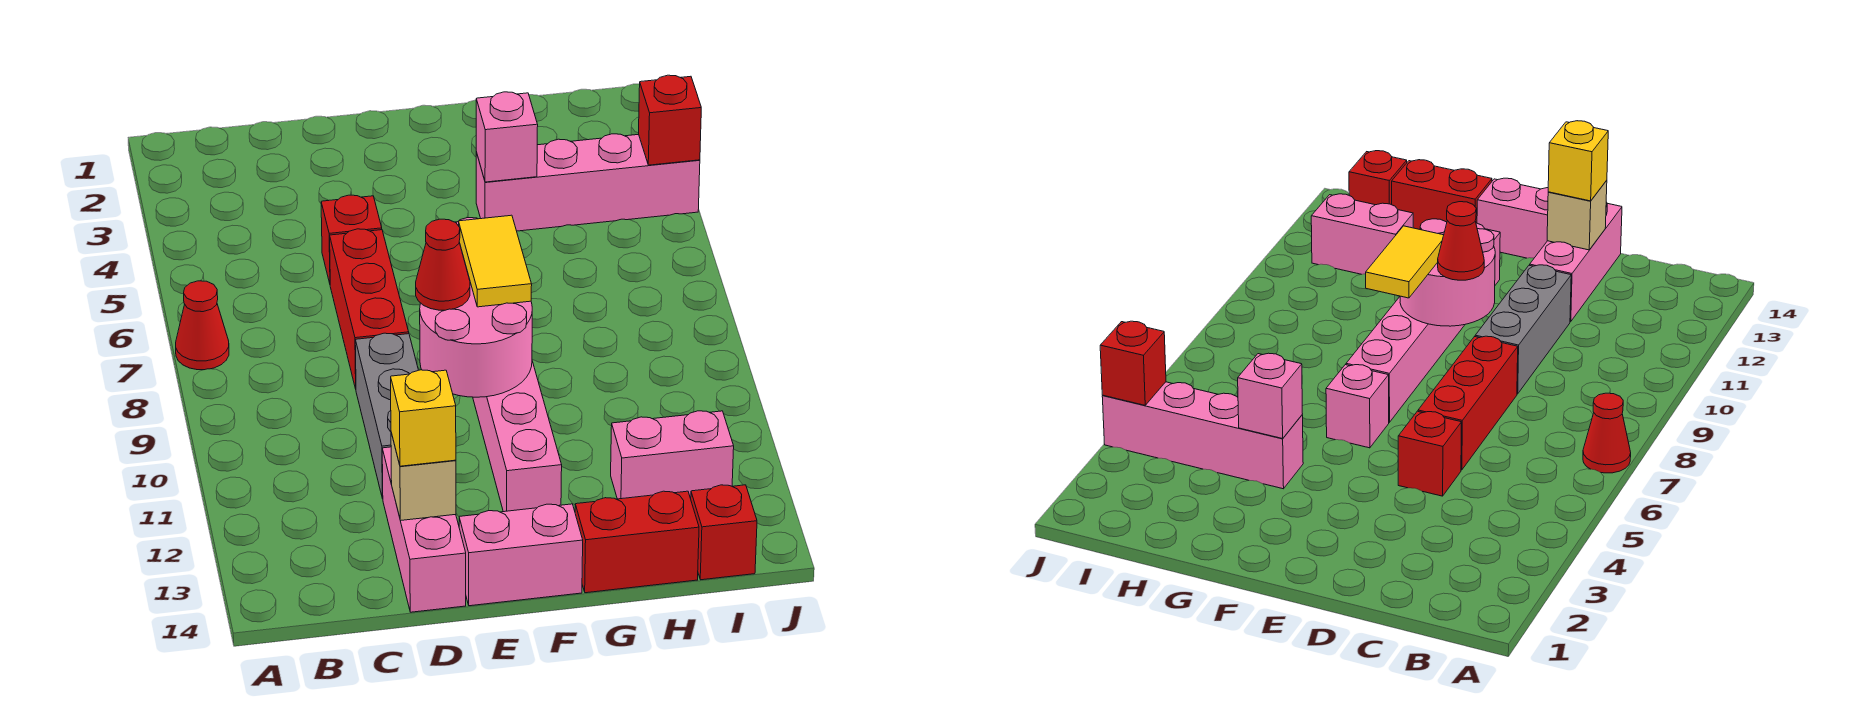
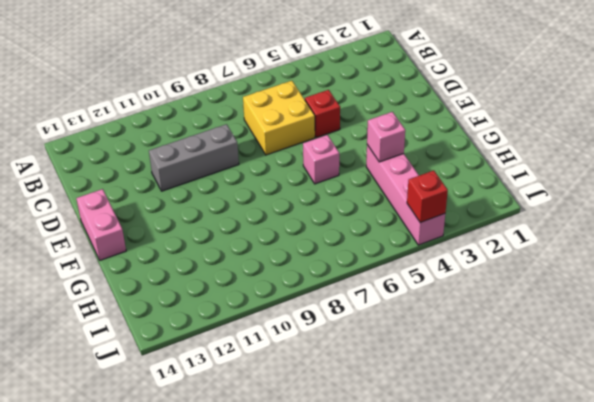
yellow brick C6:D7 level 1 -> red brick D6:D8 level 1
none -> red cone A7 level 1
none -> pink brick D12:D14 level 1
none -> pink brick F7:F12 level 1

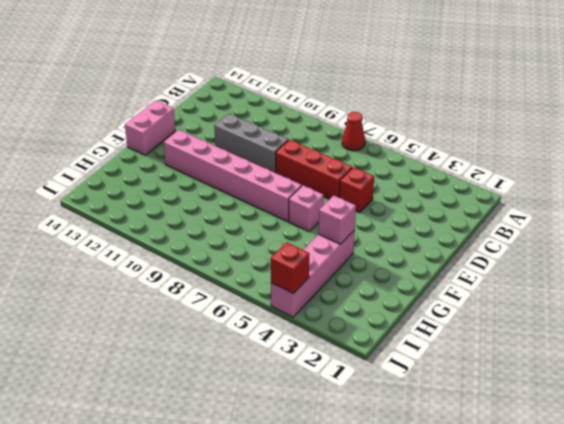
none -> pink brick D12:D14 level 1
none -> red brick G14:H14 level 1
none -> pink brick H12:I12 level 1

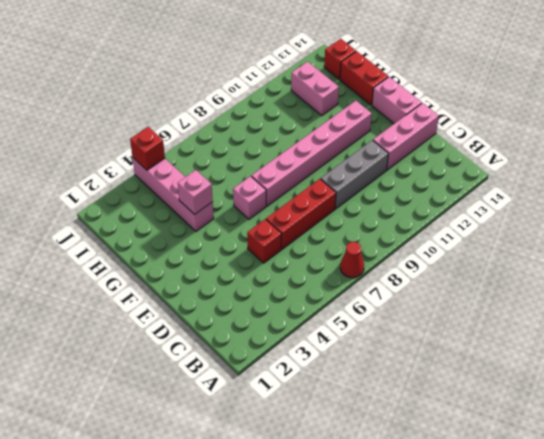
none -> tan brick D13 level 2
none -> pink round brick E9:F10 level 2
none -> yellow brick D13 level 3

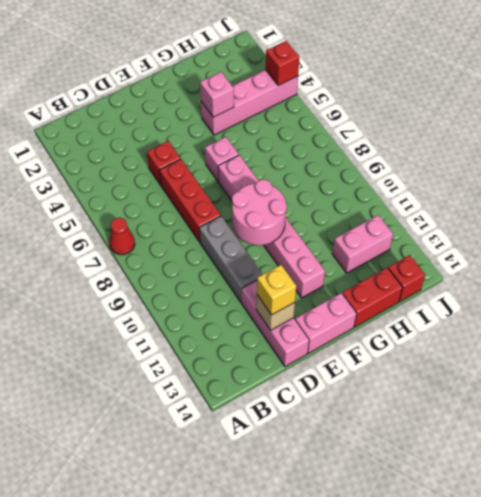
none -> red cone E9 level 3
none -> yellow tile F8:F9 level 3

